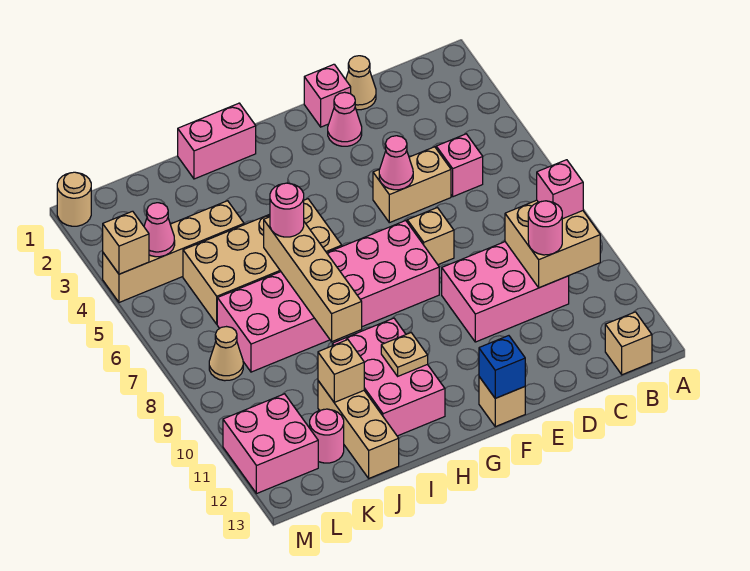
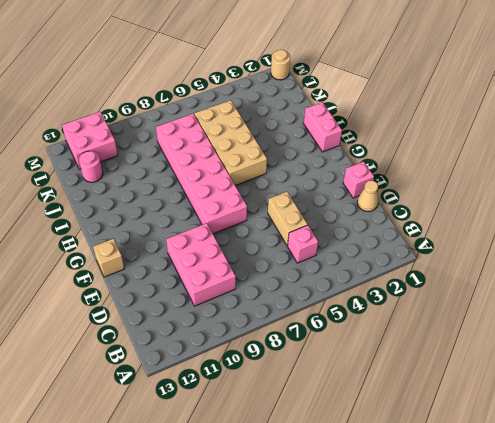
none -> tan brick B13 level 1
none -> pink cone E2 level 1
none -> tan brick E7 level 1
none -> pink brick H10:I12 level 1

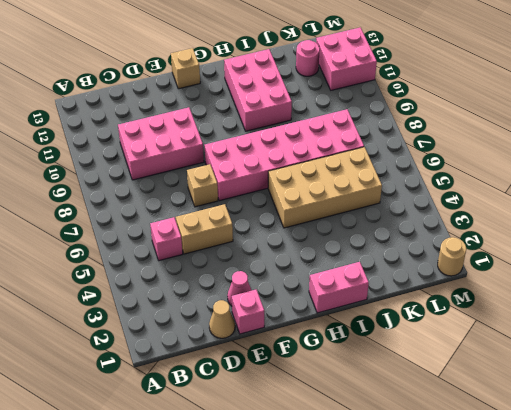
none -> tan brick B13 level 1
none -> tan brick J4:M4 level 1
none -> tan brick J11:J13 level 1
none -> tan cone L8 level 1

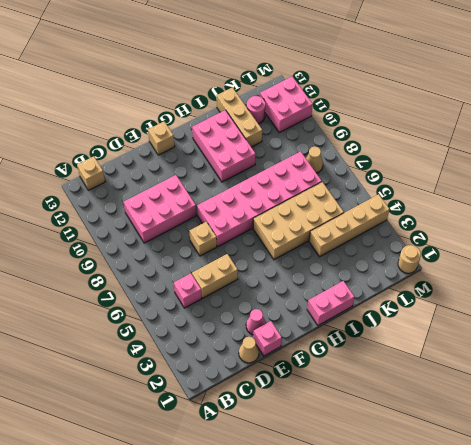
none -> tan brick B9:C10 level 2
none -> pink cone E5 level 2
none -> blue brick F13 level 2
none -> tan plate H11 level 2

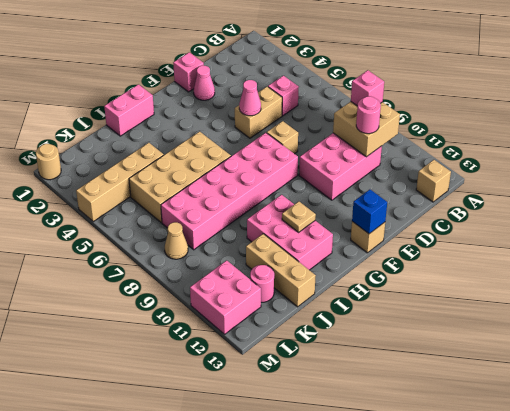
none -> tan cone D1 level 1
none -> tan brick I6:I9 level 2
none -> tan brick J11 level 2
none -> pink cone L4 level 2

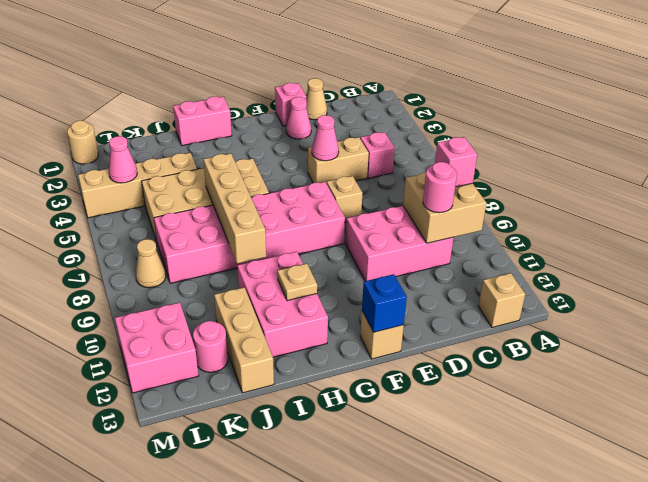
none -> tan brick J11 level 2
none -> tan brick M4 level 2
none -> pink round brick I6 level 3

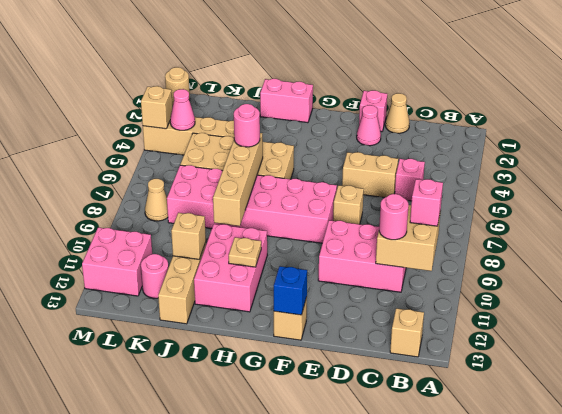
none -> pink cone E5 level 2

